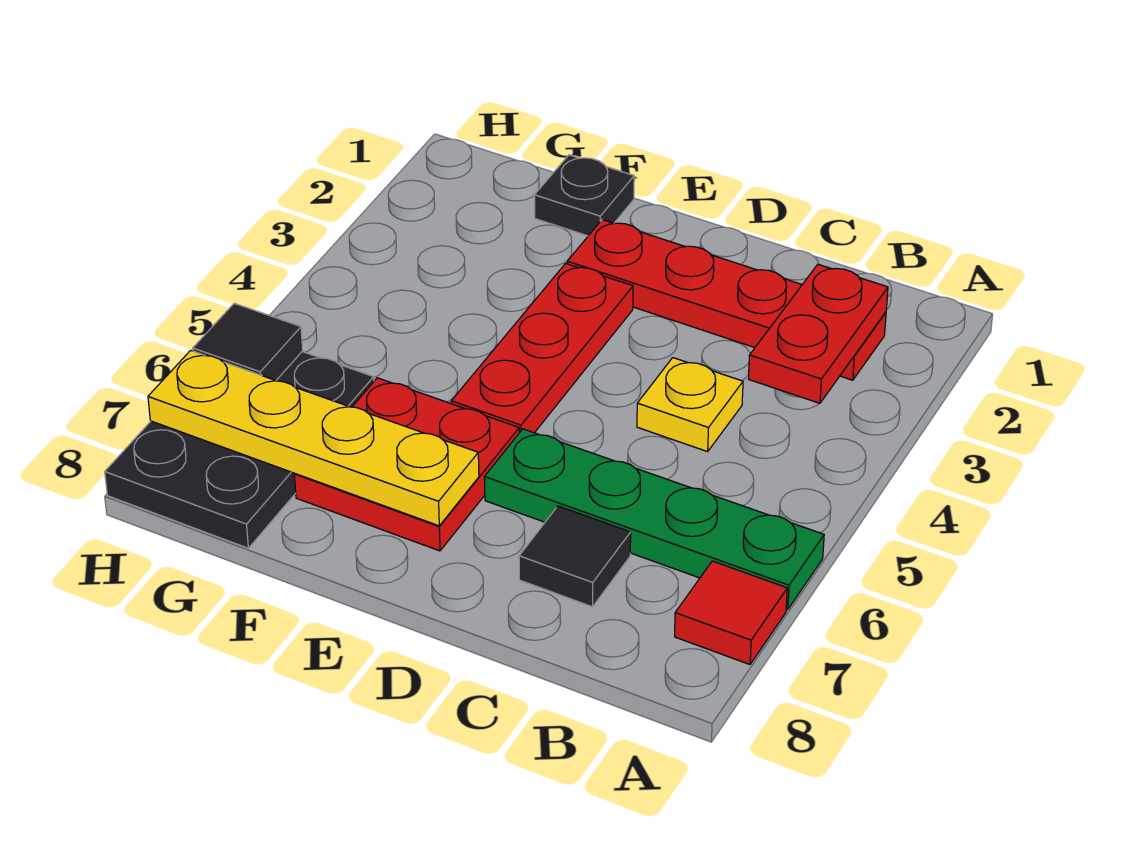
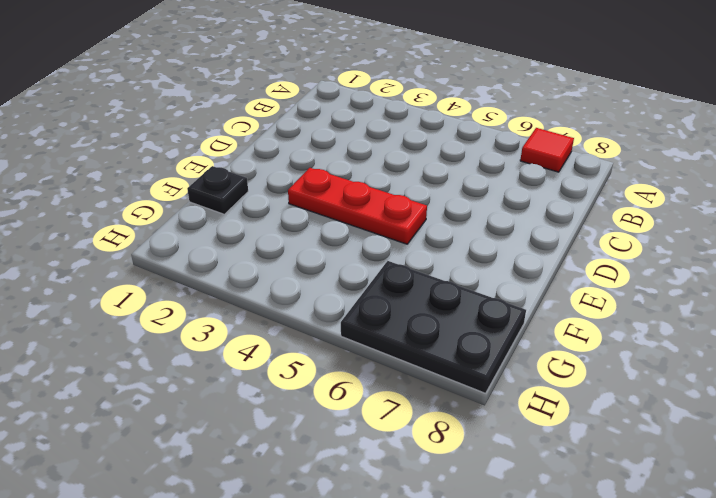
none -> green plate A6:D6 level 1
none -> red plate B2:E2 level 1
none -> yellow plate C4 level 1

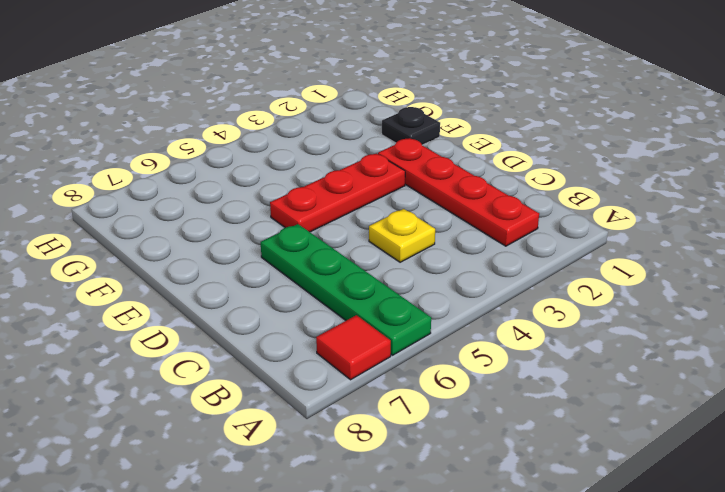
none -> black tile C7 level 1
none -> red plate E6:F7 level 1
none -> black plate G6:H8 level 1

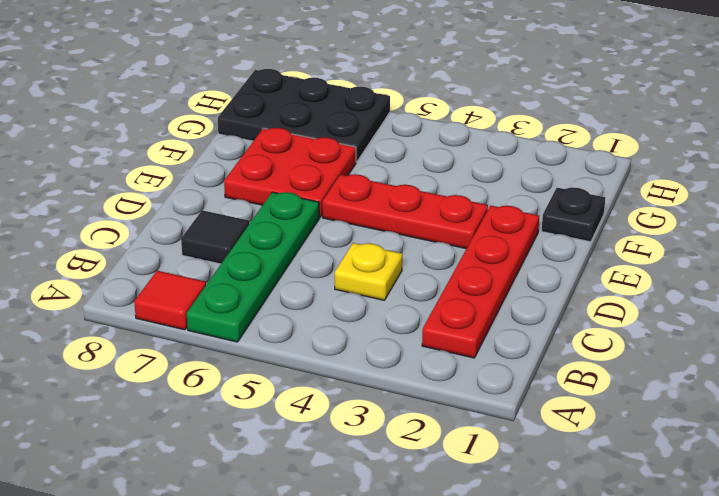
none -> red plate B2:B3 level 2
none -> yellow plate E7:H7 level 2
none -> black tile H6 level 2

